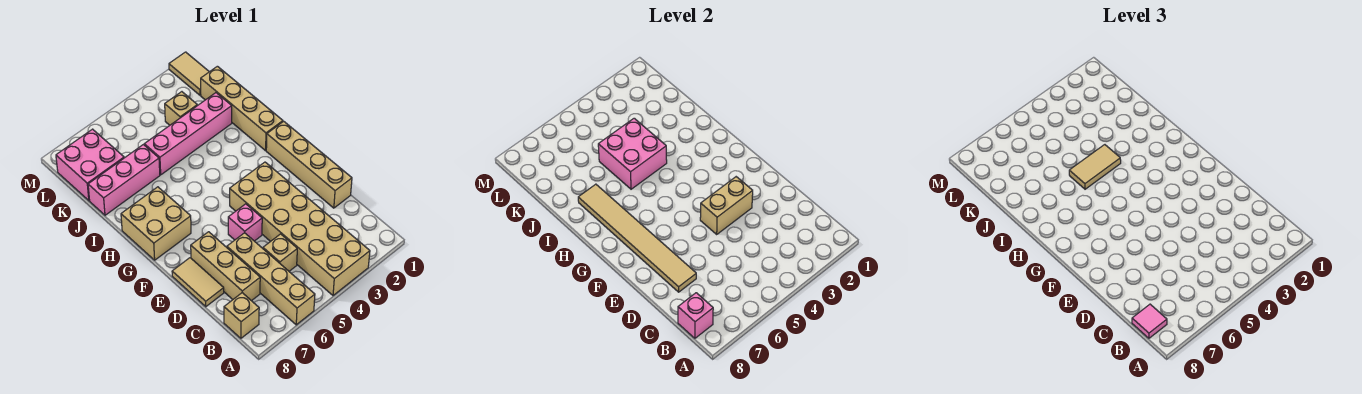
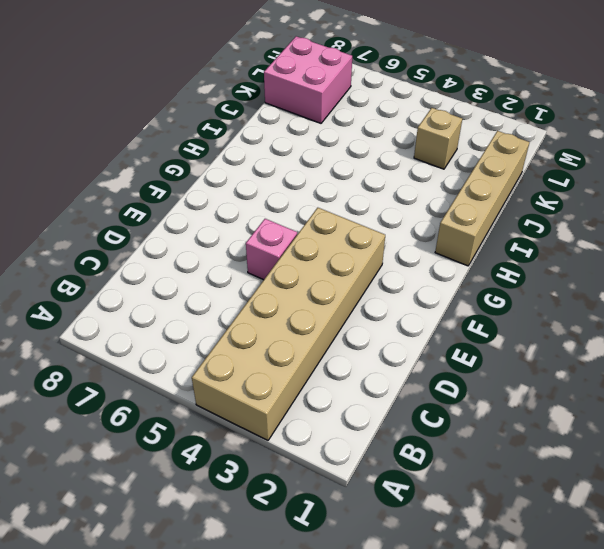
none -> tan brick A6:D6 level 1
none -> tan brick B8 level 1
none -> tan brick C5 level 1

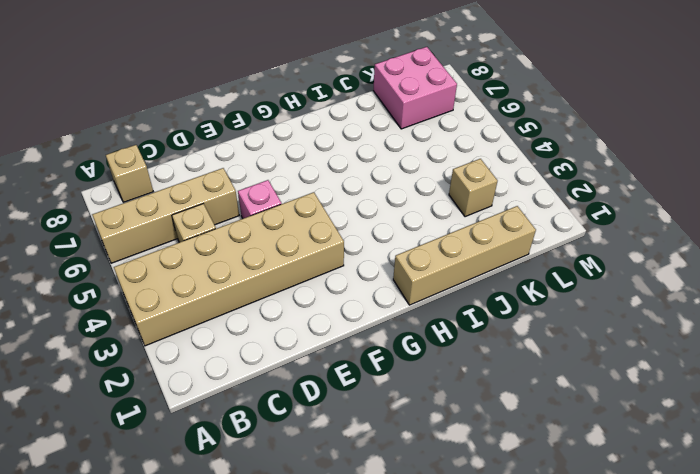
none -> tan brick C7:E7 level 1
none -> tan brick D1:G1 level 1
none -> tan tile D8:E8 level 1

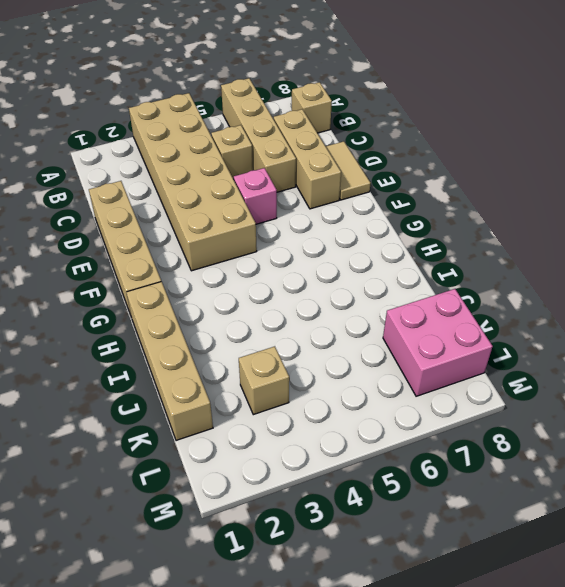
none -> tan brick G7:H8 level 1
none -> pink brick J2:J5 level 1
none -> pink brick J6:J8 level 1

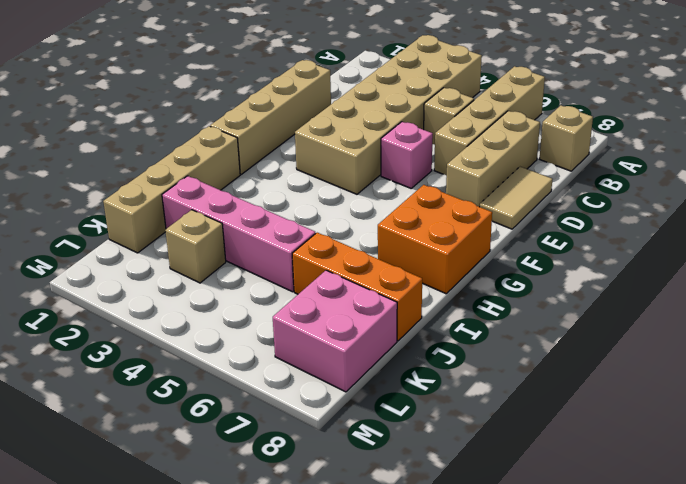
orange brick G7:H8 level 1 -> tan brick G7:H8 level 1
orange brick J6:J8 level 1 -> pink brick J6:J8 level 1
none -> tan tile L1:M1 level 1
none -> pink brick B8 level 2
none -> tan tile D7:I7 level 2

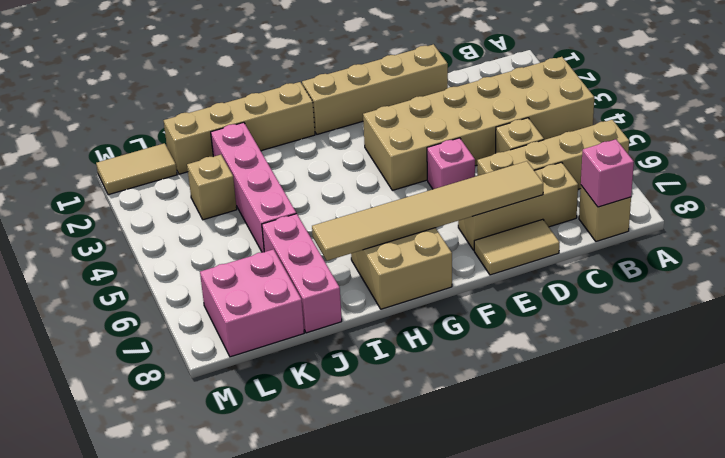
none -> tan brick E3:E4 level 2
none -> pink brick I4:J5 level 2
none -> pink tile B8 level 3

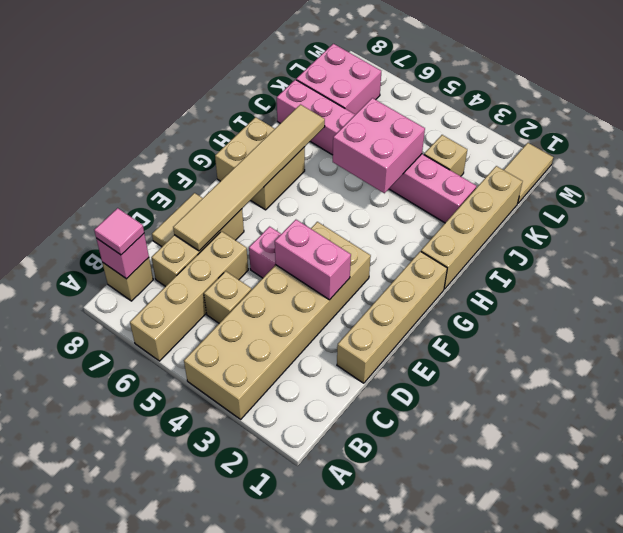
pink brick E3:E4 level 2 -> tan brick E3:E4 level 2
none -> tan tile I4:I5 level 3

